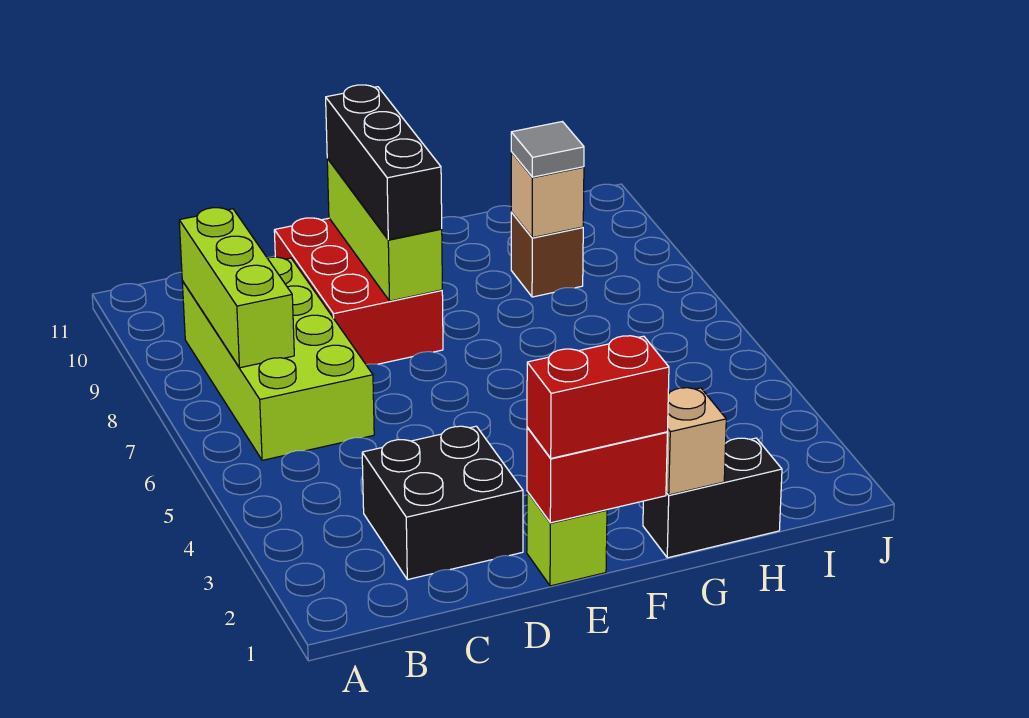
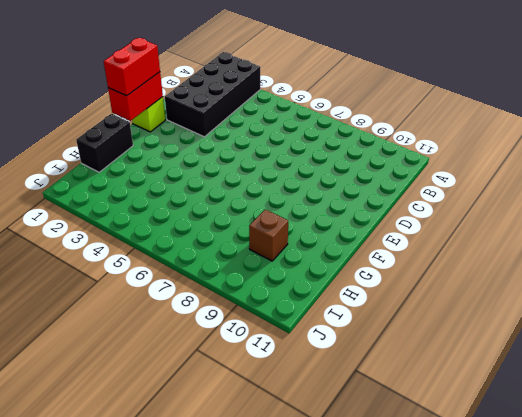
black brick A2:D3 level 1 -> black brick C2:D3 level 1
none -> lime brick B6:C9 level 1
none -> red brick D8:E10 level 1
none -> lime brick B7:B9 level 2

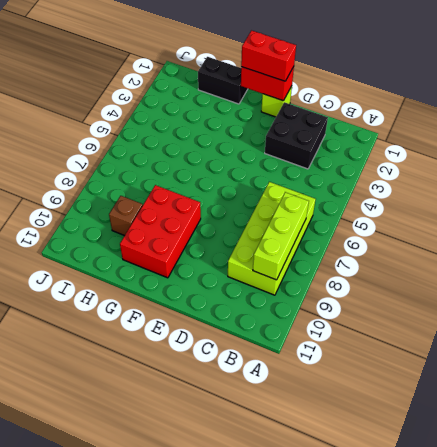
red brick F8:G10 level 1 -> red brick D8:E10 level 1
none -> lime brick E8:E10 level 2
none -> tan brick G1 level 2
none -> tan brick H9 level 2

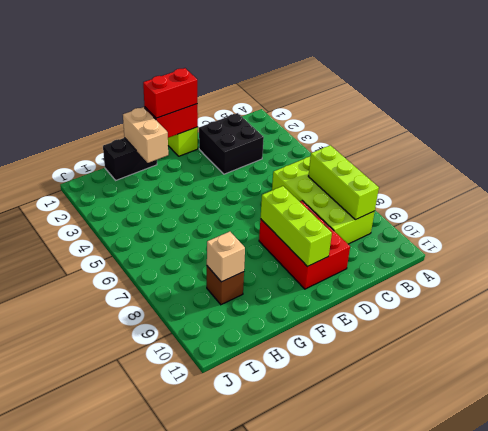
tan brick G1:G2 level 2 -> tan brick G1 level 2
none -> black brick E8:E10 level 3
none -> grey tile H9 level 3

